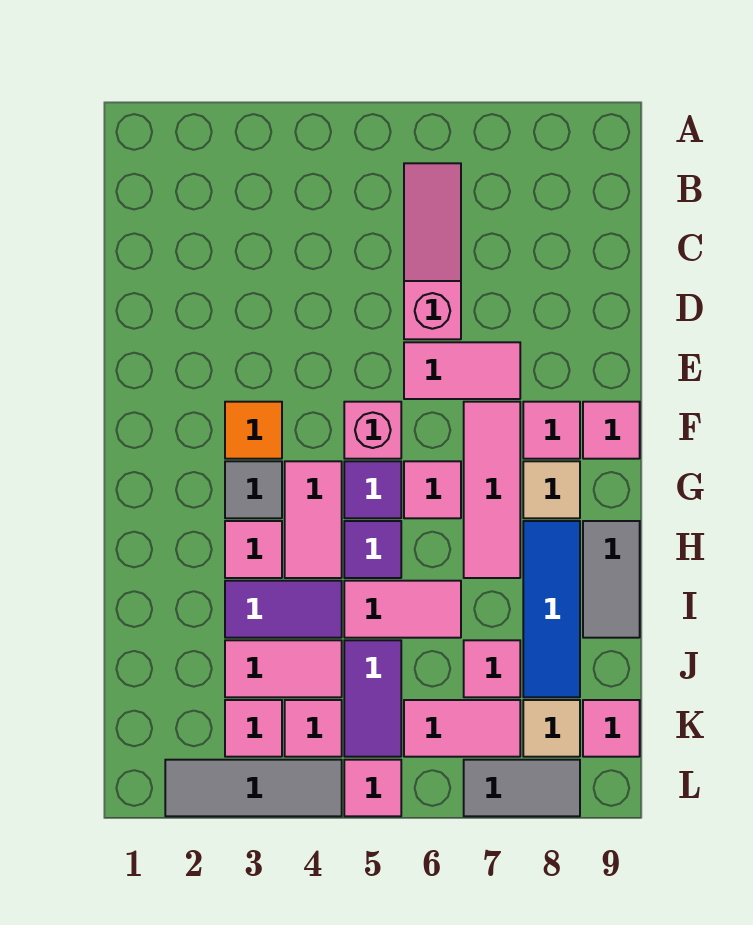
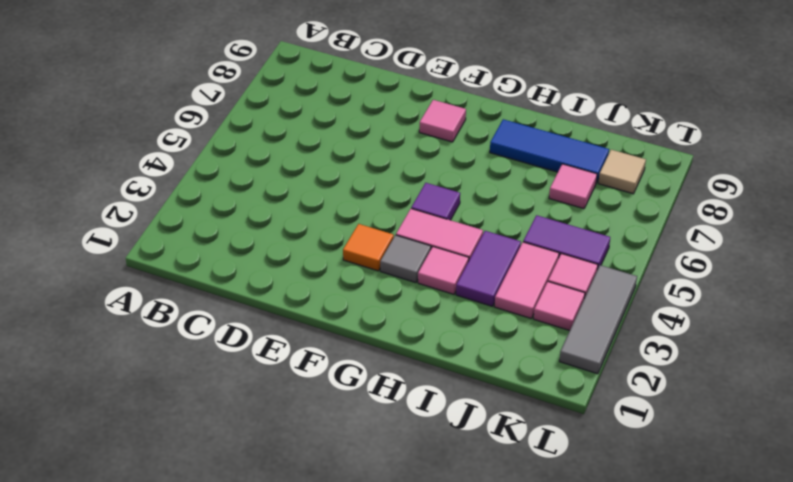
none -> pink slope B6:D6 level 1 top D
none -> pink tile E6:E7 level 1
none -> pink brick F5 level 1

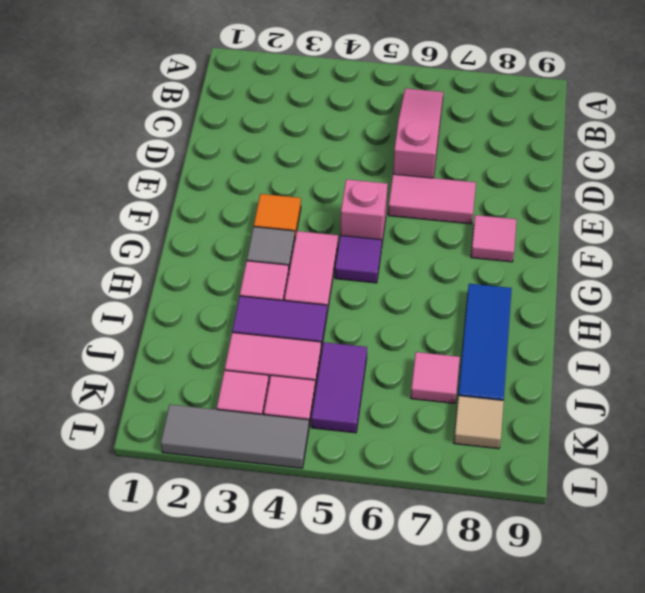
none -> pink tile F7:H7 level 1
none -> pink tile F9 level 1
none -> pink tile G6 level 1

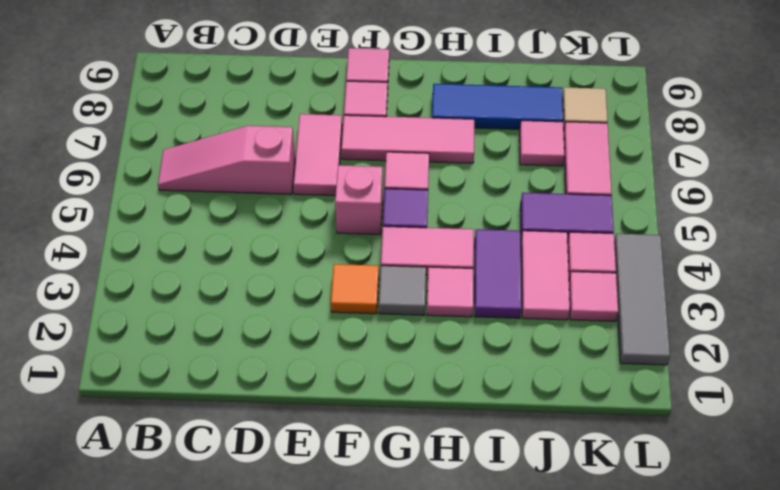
none -> tan tile G8 level 1
none -> purple tile H5 level 1
none -> grey tile H9:I9 level 1

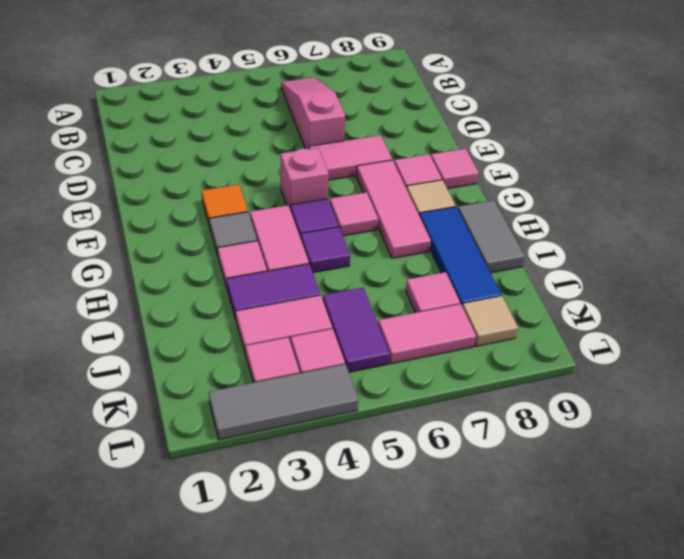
none -> pink tile I5:I6 level 1
none -> pink tile K9 level 1
none -> pink tile L5 level 1

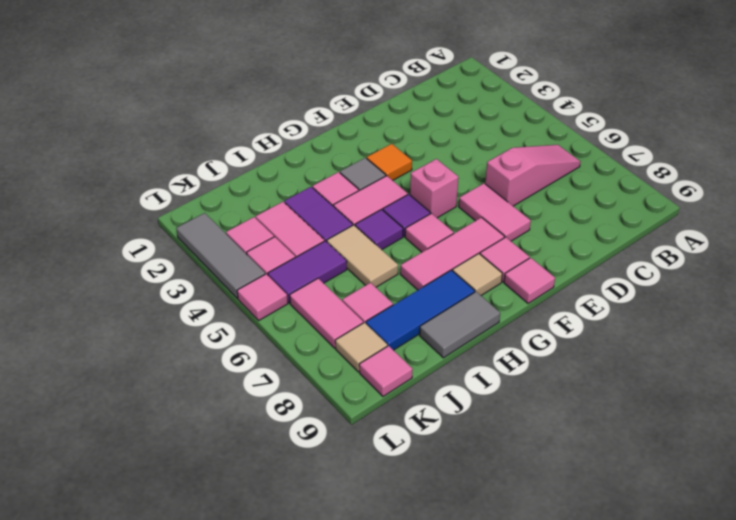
tan tile I5:I6 level 1 -> pink tile I5:I6 level 1
none -> grey tile L7:L8 level 1

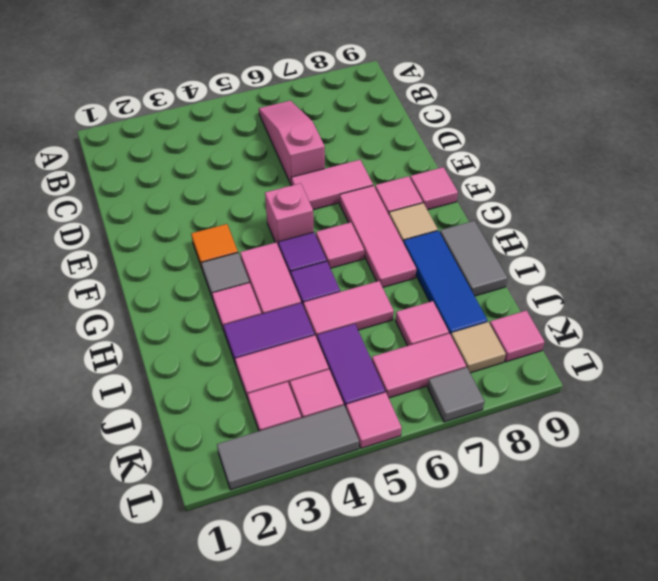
grey tile L7 level 1 -> grey tile L7:L8 level 1

